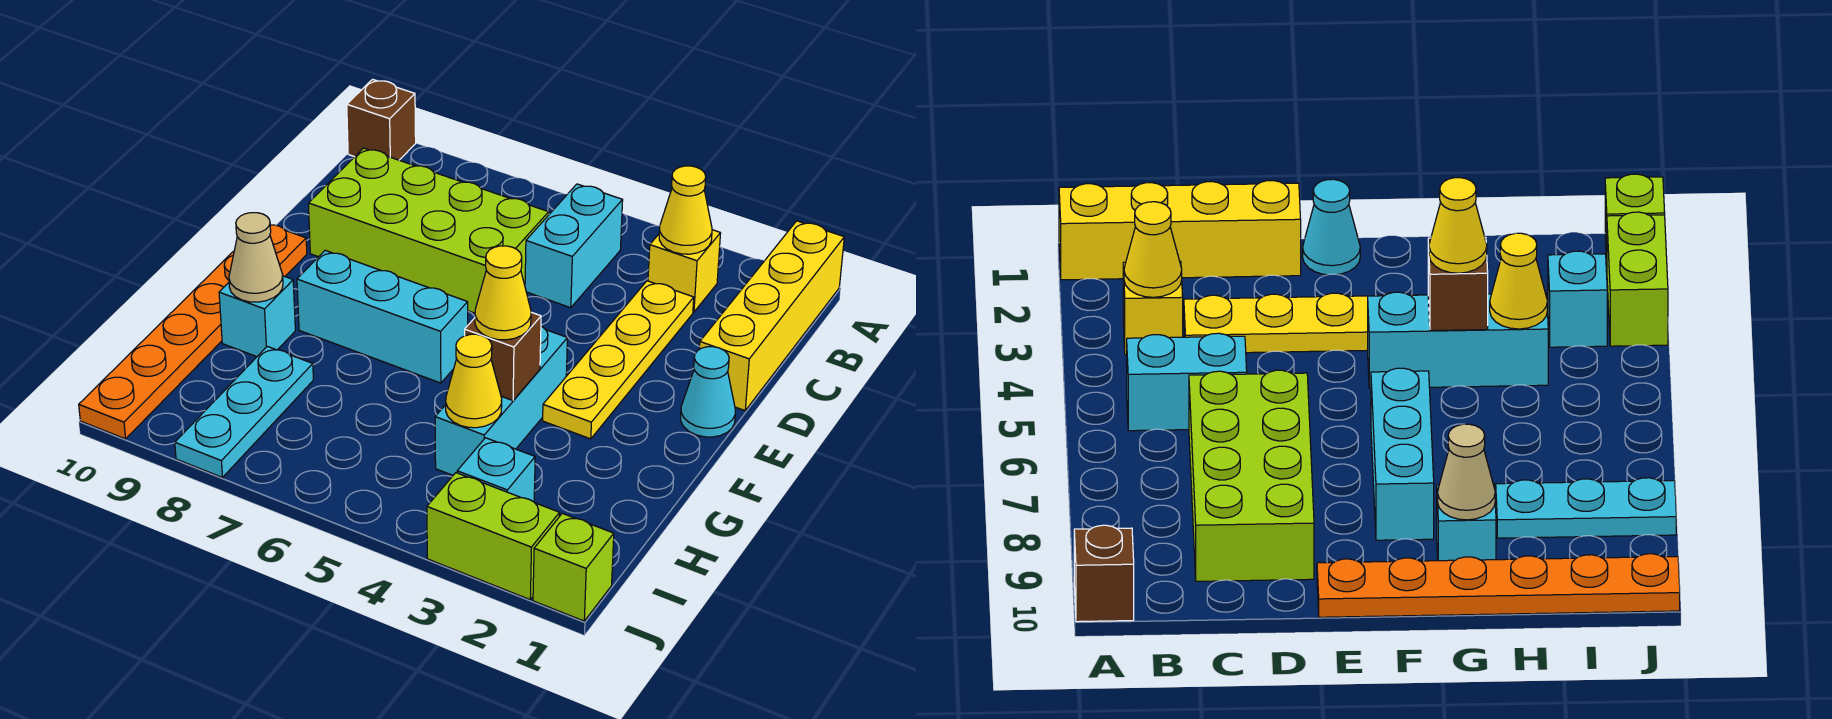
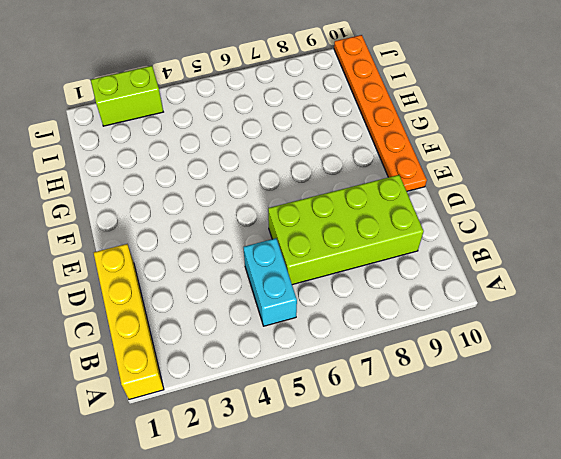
none -> brown brick A10 level 1
none -> yellow brick B3 level 1
none -> yellow plate C3:F3 level 1

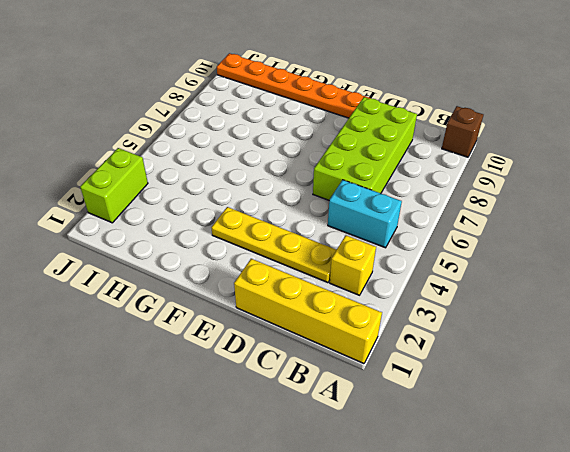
none -> cyan cone E1 level 1
none -> cyan brick F4:H4 level 1
none -> cyan brick F6:F8 level 1

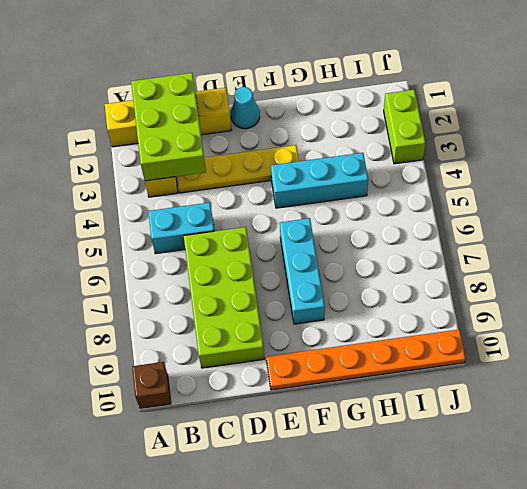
lime brick B1:C3 level 2 -> yellow cone B3 level 2
none -> cyan brick G9 level 1
none -> cyan plate H8:J8 level 1
none -> cyan brick I3 level 1

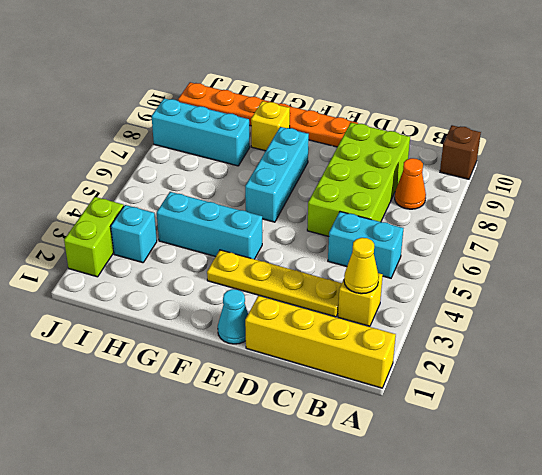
orange cone B8 level 1 -> none
yellow brick G9 level 1 -> cyan brick G9 level 1
cyan brick H8:J8 level 1 -> cyan plate H8:J8 level 1
none -> lime brick J1 level 1
none -> brown brick G4 level 2
none -> tan cone G9 level 2

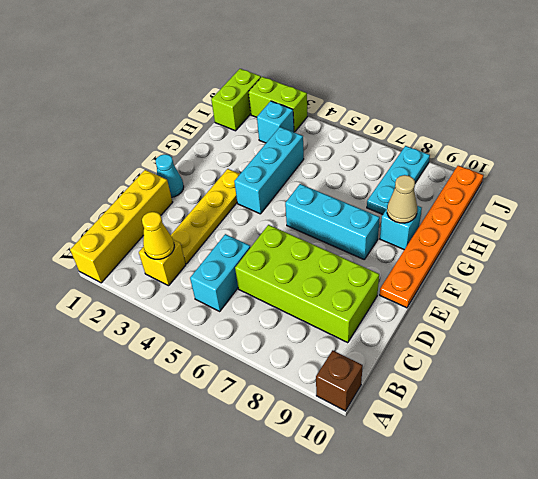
lime brick I1:J1 level 1 -> lime brick J1 level 1
none -> brown brick G4 level 2
none -> yellow cone H4 level 2
none -> yellow cone G4 level 3

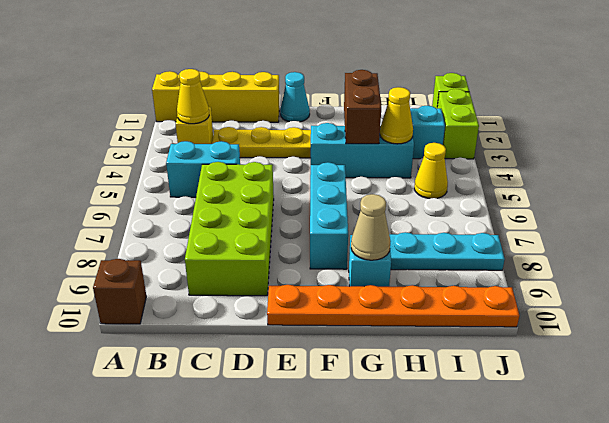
brown brick G3:G4 level 2 -> brown brick G4 level 2
yellow cone I5 level 1 -> yellow cone G4 level 3

